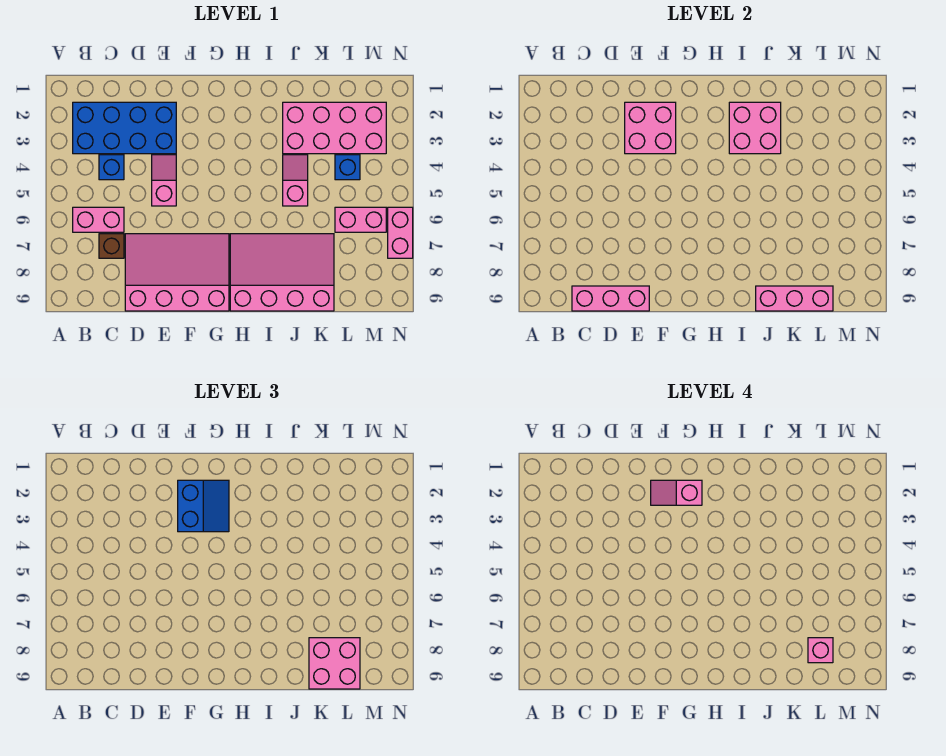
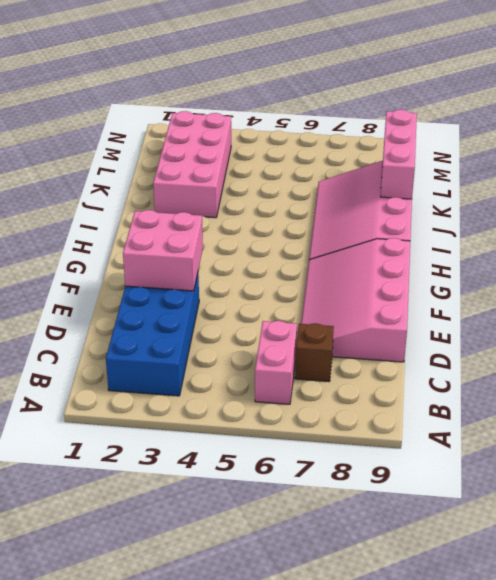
none -> blue brick C4 level 1
none -> pink slope E4:E5 level 1 top 5
none -> pink slope J4:J5 level 1 top 5

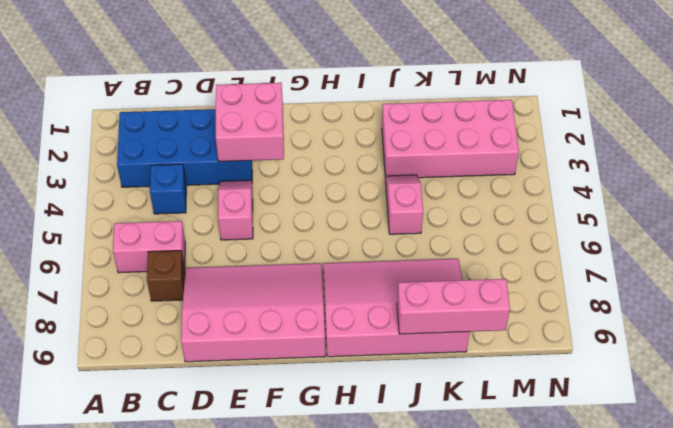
none -> blue brick L4 level 1
none -> pink brick L6:M6 level 1
none -> pink brick N6:N7 level 1

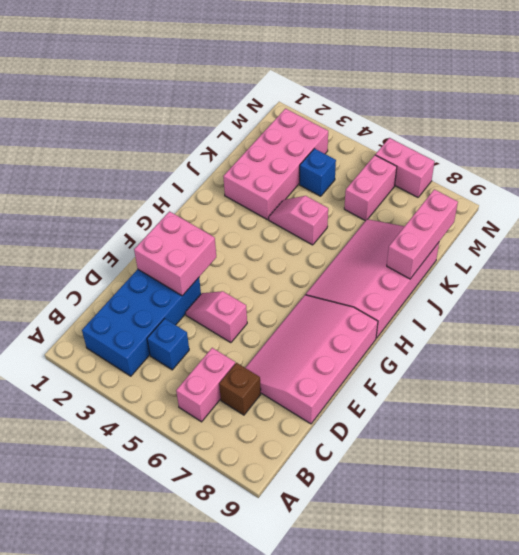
none -> pink brick C9:E9 level 2
none -> pink brick I2:J3 level 2
none -> blue slope F2:G3 level 3 top F

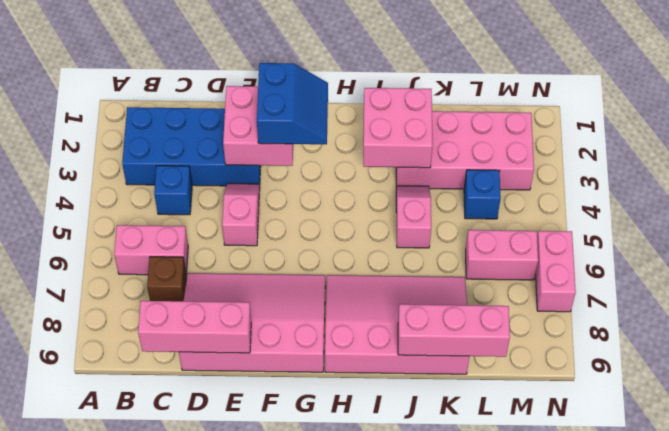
none -> pink brick K8:L9 level 3
none -> pink slope F2:G2 level 4 top G
none -> pink brick L8 level 4

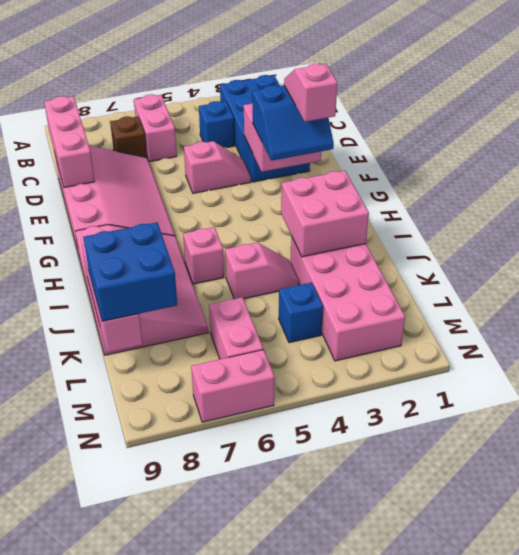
pink brick I6 level 1 -> pink brick L8 level 4
blue brick K8:L9 level 3 -> pink brick K8:L9 level 3

